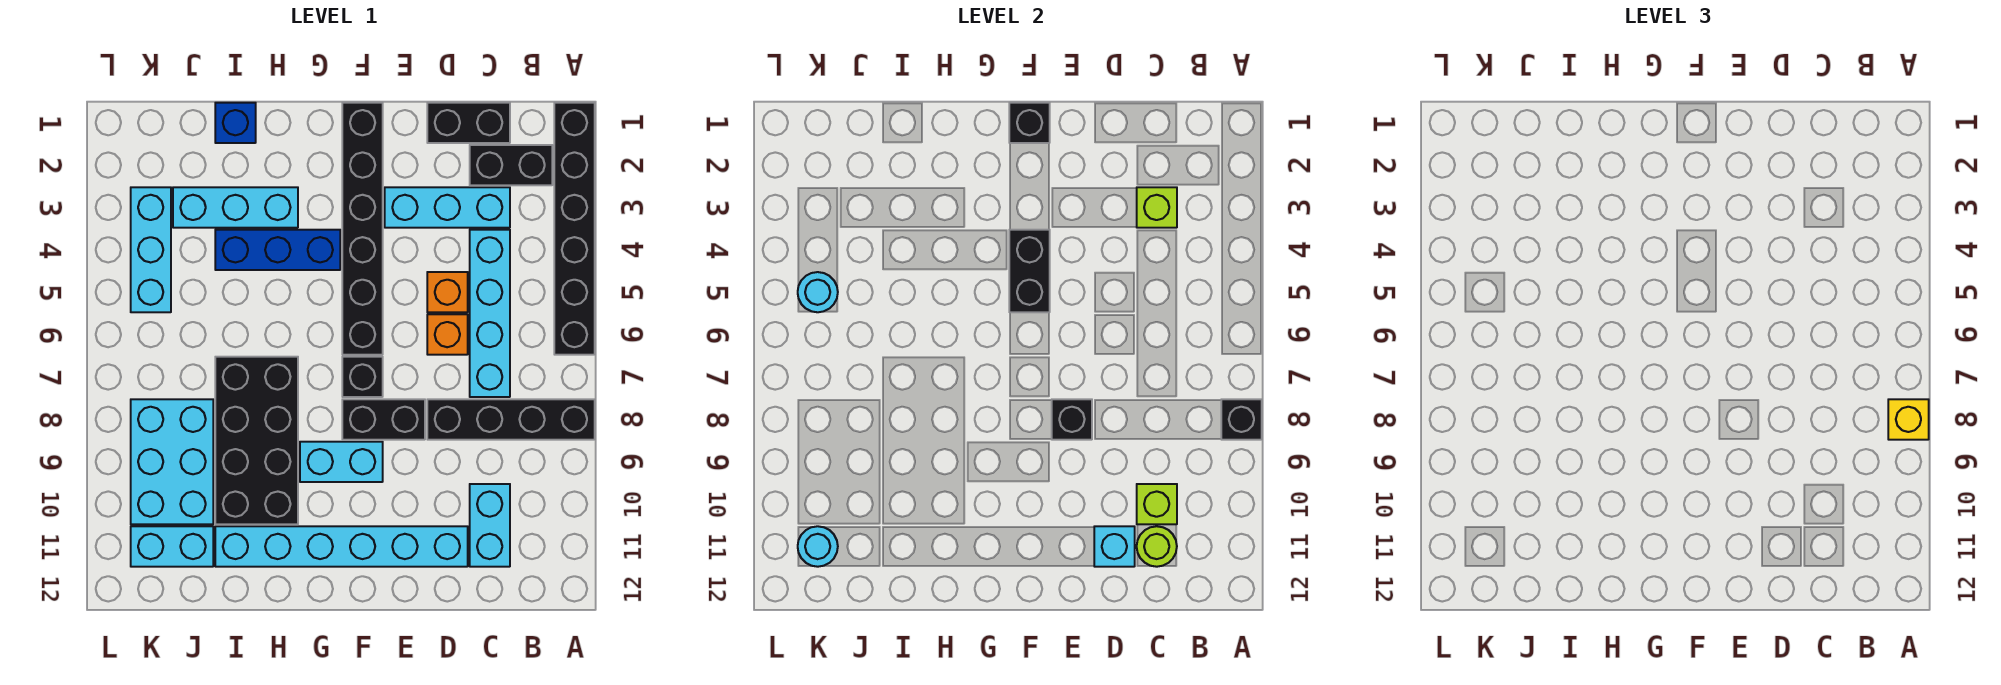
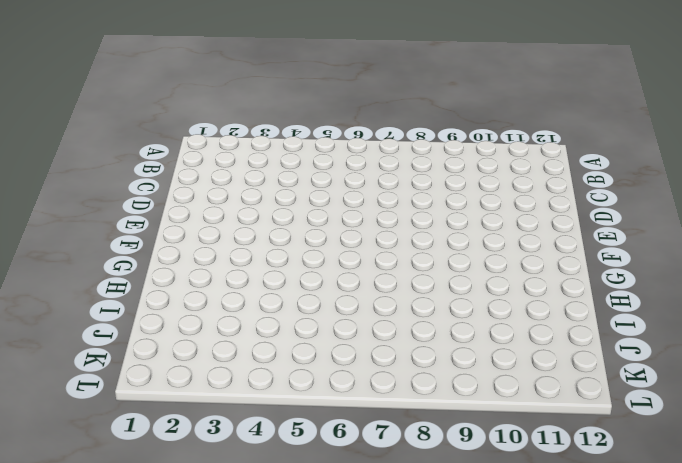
none -> black brick A1:A6 level 1
none -> black brick A8:D8 level 1
none -> black brick B2:C2 level 1
none -> black brick C1:D1 level 1

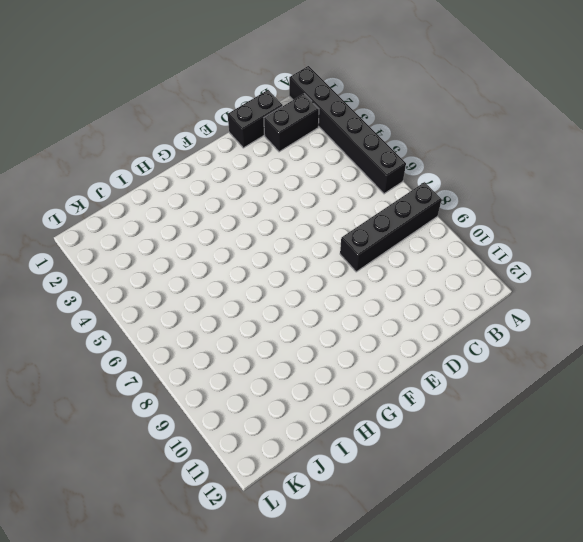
none -> cyan brick C3:E3 level 1
none -> cyan brick C4:C7 level 1
none -> cyan brick C10:C11 level 1
none -> orange brick D5 level 1

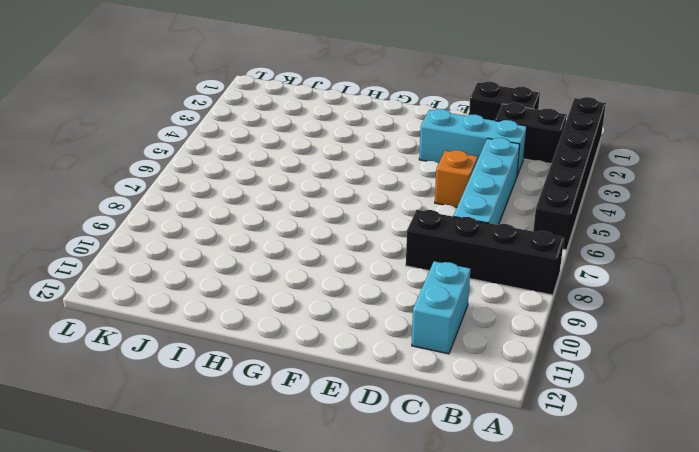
none -> orange brick D6 level 1
none -> cyan brick D11:I11 level 1
none -> black brick E8:F8 level 1
none -> black brick F1:F6 level 1

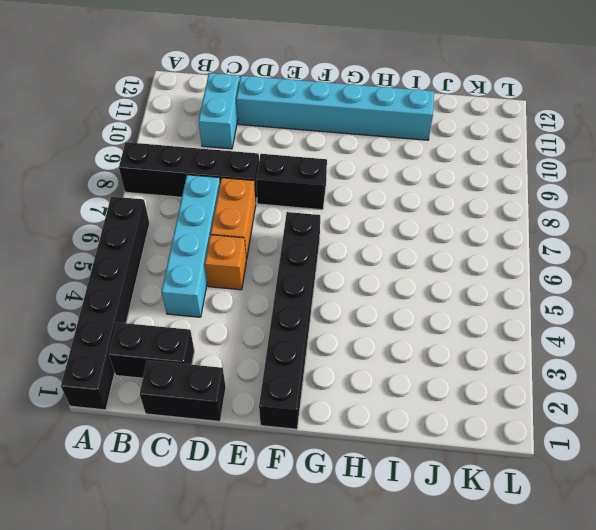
orange brick D6:D7 level 1 -> orange brick D6 level 1
none -> cyan brick C3:E3 level 1
none -> black brick F7 level 1
none -> cyan brick F9:G9 level 1
none -> blue brick G4:I4 level 1

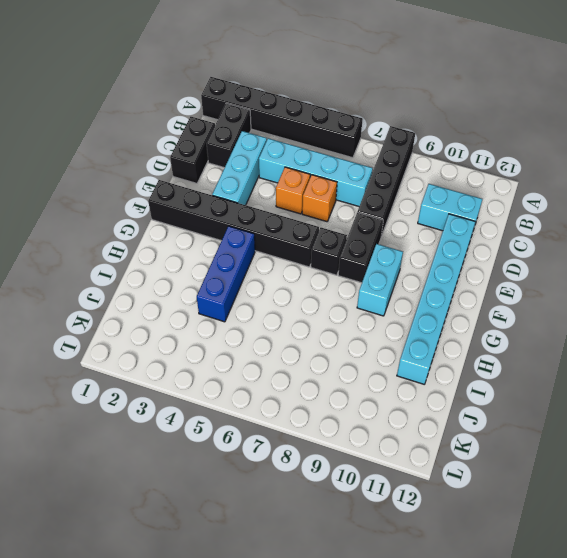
none -> cyan brick H3:J3 level 1
none -> black brick H7:I10 level 1
none -> blue brick I1 level 1
none -> cyan brick J8:K10 level 1

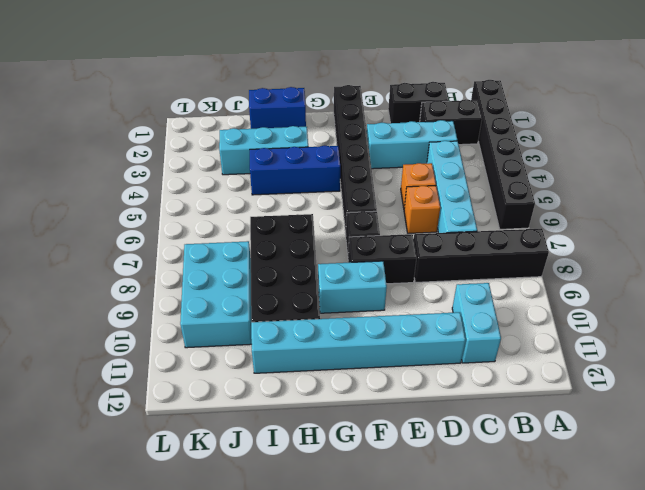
blue brick H1:I1 level 1 -> blue brick I1 level 1
none -> cyan brick J11:K11 level 1
none -> cyan brick K3:K5 level 1
none -> black brick A8 level 2
none -> lime brick C3 level 2

